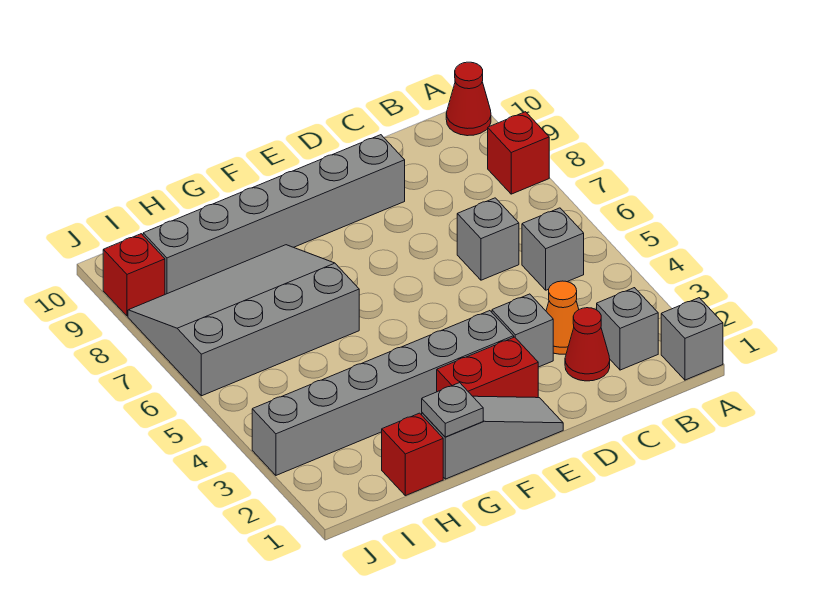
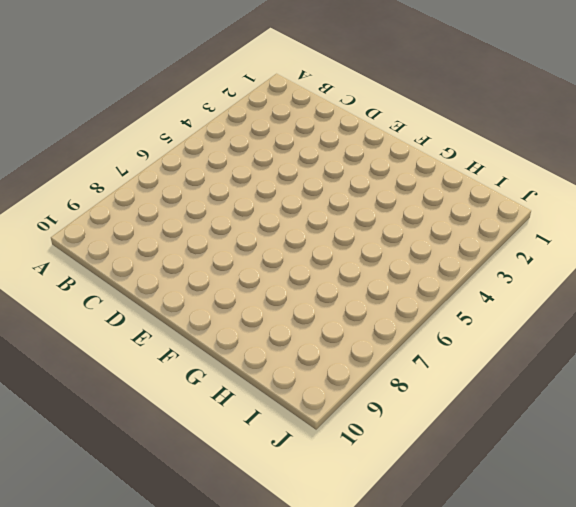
none -> grey brick A1 level 1
none -> red brick A8 level 1
none -> red cone A10 level 1

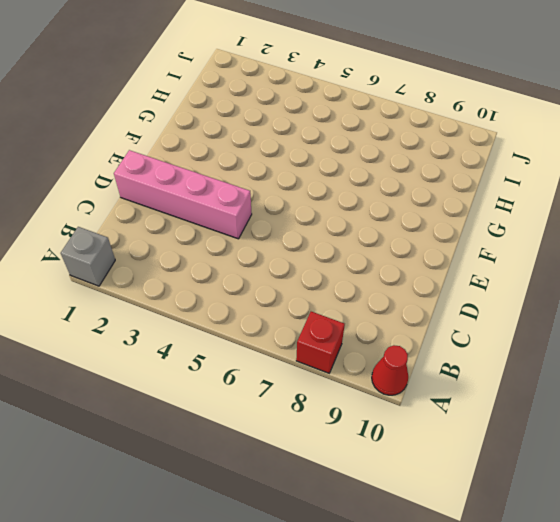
pink brick D1:D4 level 1 -> grey brick D3 level 1
none -> grey brick B2 level 1
none -> grey brick B5 level 1
none -> red cone C2 level 1

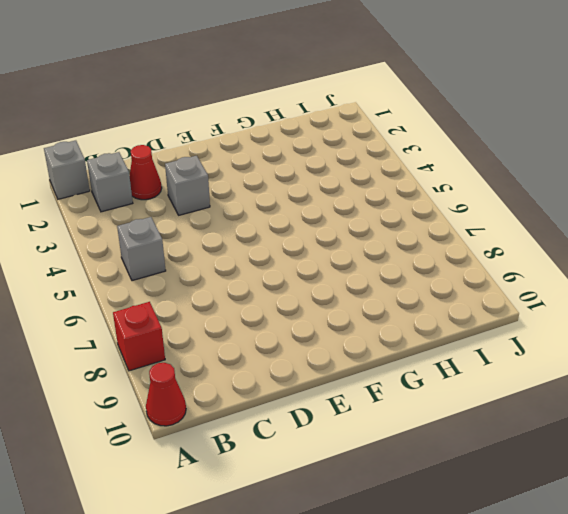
none -> orange cone C3 level 1
none -> grey brick C6 level 1
none -> grey brick D9:I9 level 1

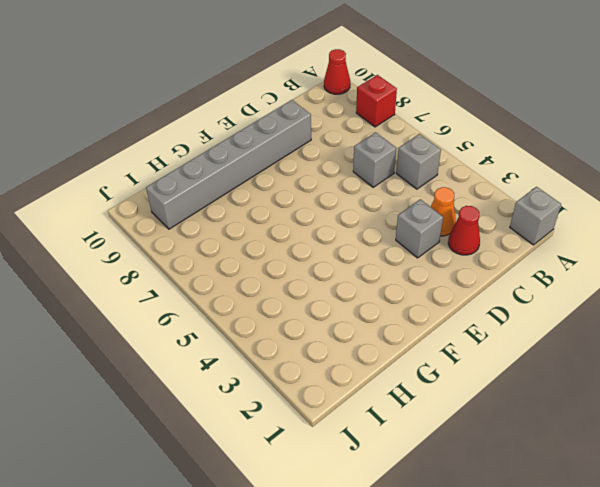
none -> grey brick B2 level 1
none -> grey slope E1:G1 level 1 top G
none -> red brick E2:F2 level 1

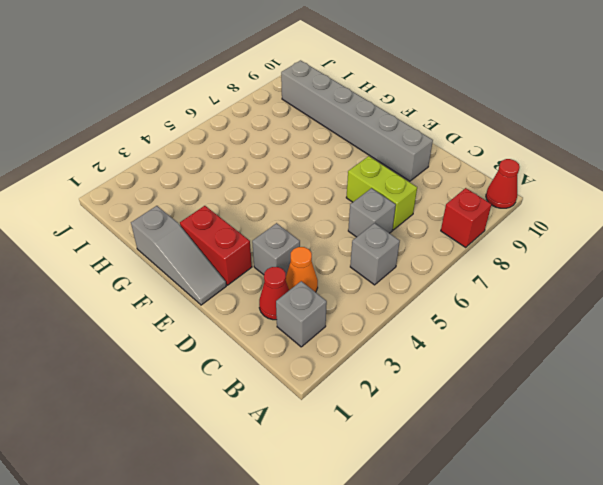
lime brick C7:D7 level 1 -> none
none -> grey brick A1 level 1
none -> grey brick E3:J3 level 1
none -> grey slope G6:J8 level 1 top 6

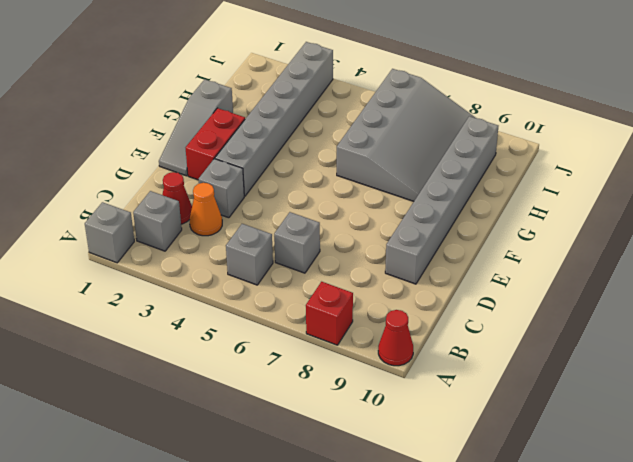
none -> red brick H1 level 1
none -> red brick J9 level 1
none -> grey plate G1 level 2

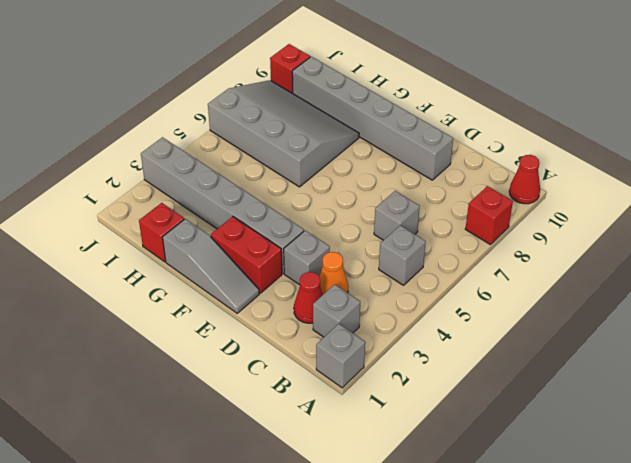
none -> grey plate G1 level 2

